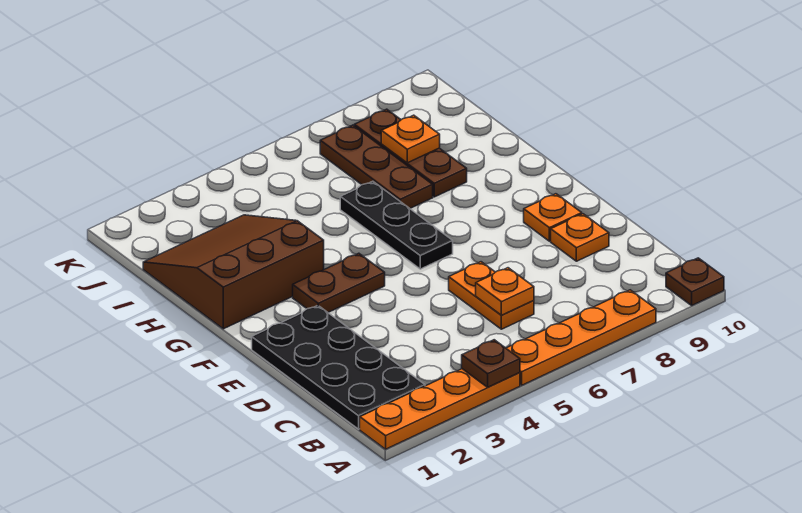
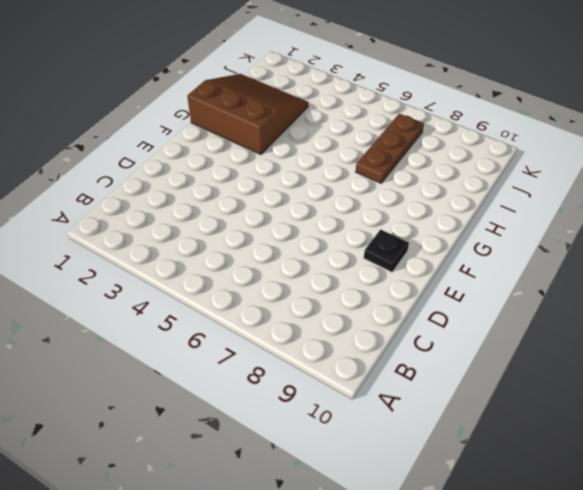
black plate E9 level 1 -> orange plate E9 level 1
none -> orange plate A1:A4 level 1
none -> orange plate A5:A8 level 1
none -> brown plate A10 level 1

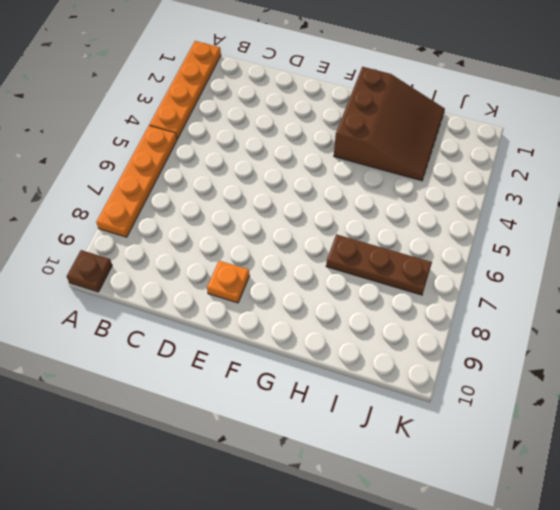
none -> black plate B1:E2 level 1
none -> orange plate C6:D6 level 1
none -> orange plate D9 level 1

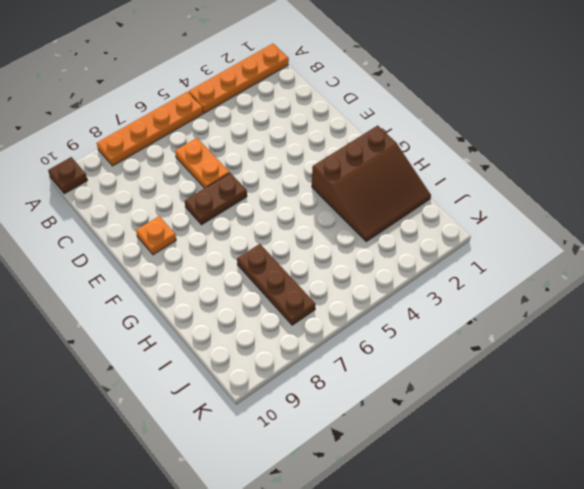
brown plate E6:E7 level 1 -> brown plate F3:F4 level 1
none -> black plate B1:E2 level 1
none -> orange plate D9 level 1
none -> black plate F6:H6 level 1

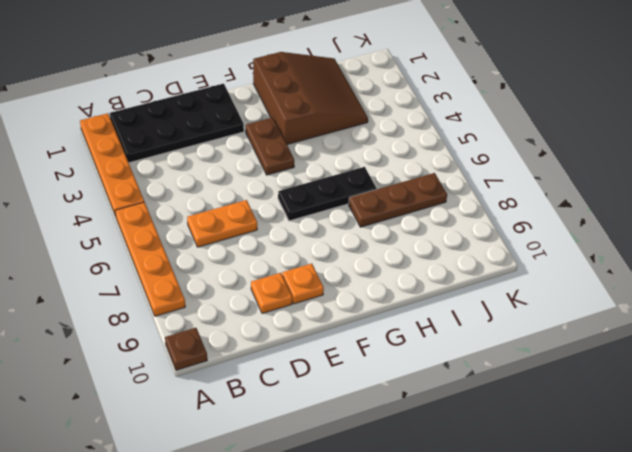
none -> brown plate H8:J8 level 1
none -> brown plate A4 level 2
none -> orange plate C6 level 2

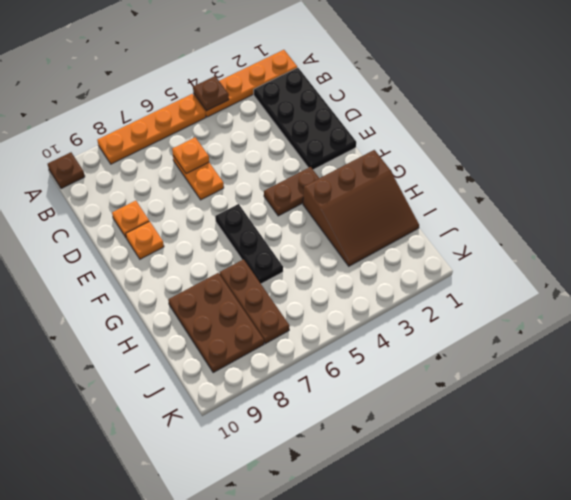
brown plate H8:J9 level 1 -> brown plate H8:J8 level 1
none -> orange plate I8 level 2

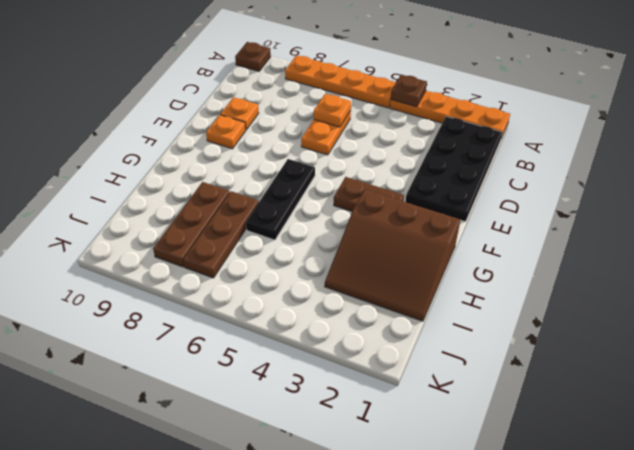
none -> orange plate I8 level 2

